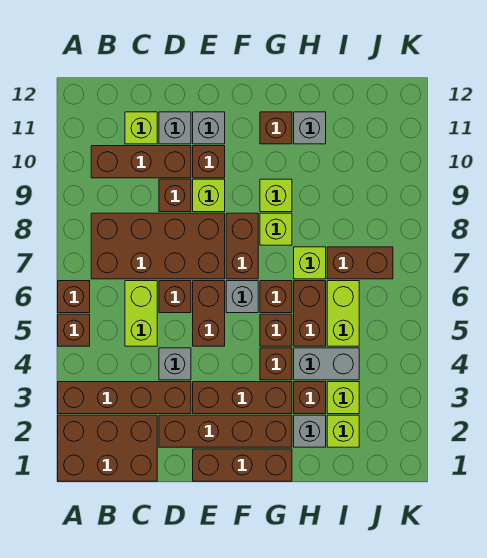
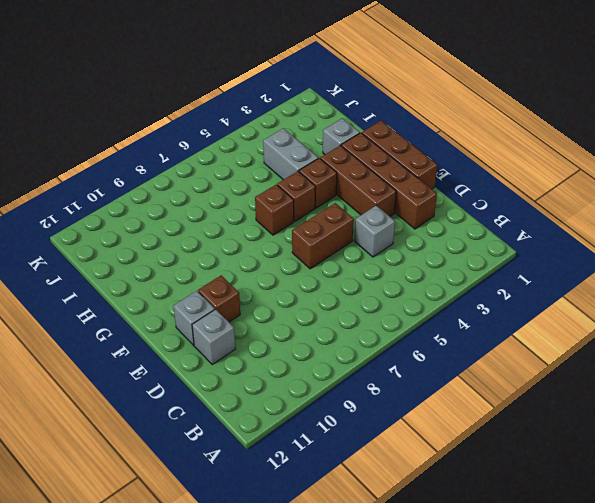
none -> brown brick A1:C2 level 1
none -> brown brick A3:D3 level 1
none -> brown brick A5 level 1
none -> brown brick A6 level 1

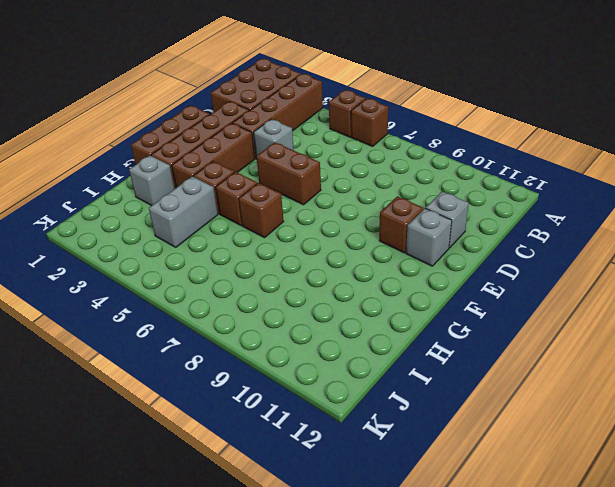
none -> brown brick B7:E8 level 1
none -> brown brick B10:D10 level 1
none -> lime brick C5:C6 level 1
none -> lime brick C11 level 1

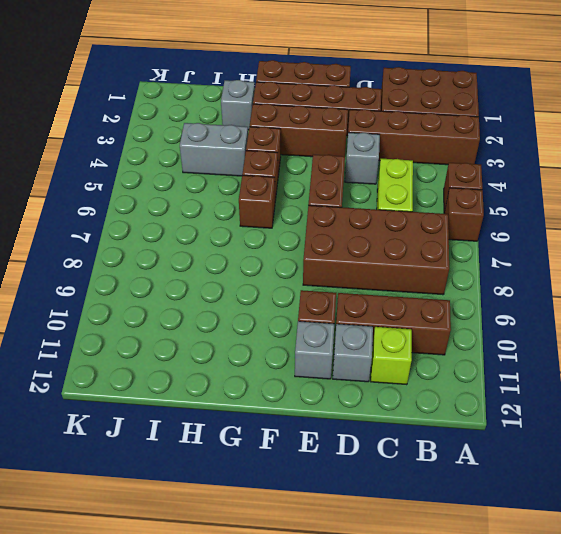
none -> brown brick D6 level 1
none -> brown brick D9 level 1
none -> lime brick E9 level 1
none -> grey brick F6 level 1

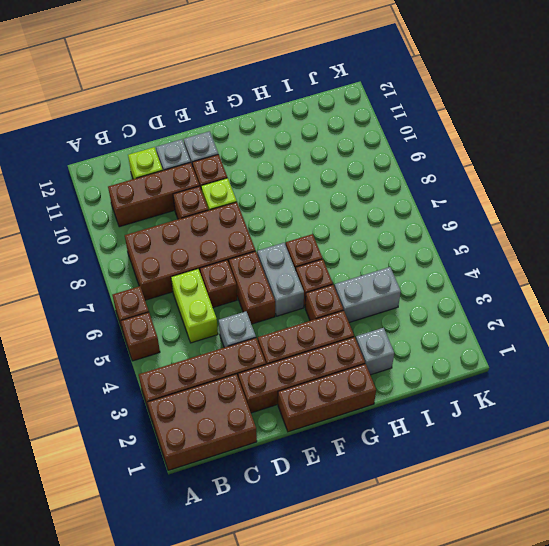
grey brick F5:F6 level 1 -> grey brick F6 level 1
none -> brown brick F7:F8 level 1
none -> lime brick G8 level 1
none -> lime brick G9 level 1
none -> brown brick G11 level 1

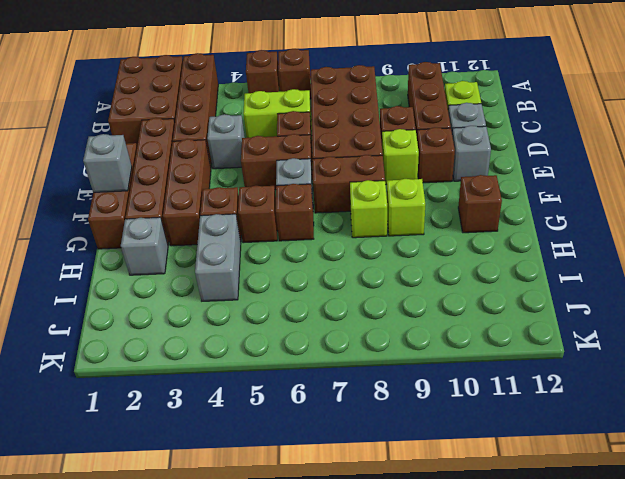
grey brick F1 level 2 -> grey brick H11 level 1
none -> brown brick H3 level 1
none -> brown brick H5:H6 level 1
none -> lime brick H7 level 1
none -> lime brick I2 level 1

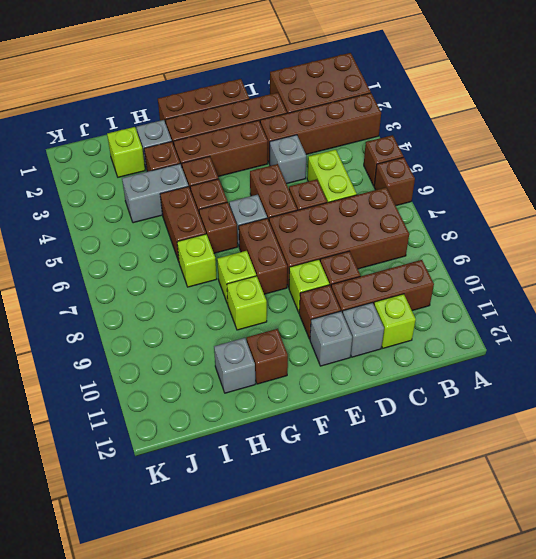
none -> lime brick I3 level 1
none -> lime brick I5:I6 level 1
none -> brown brick I7:J7 level 1

